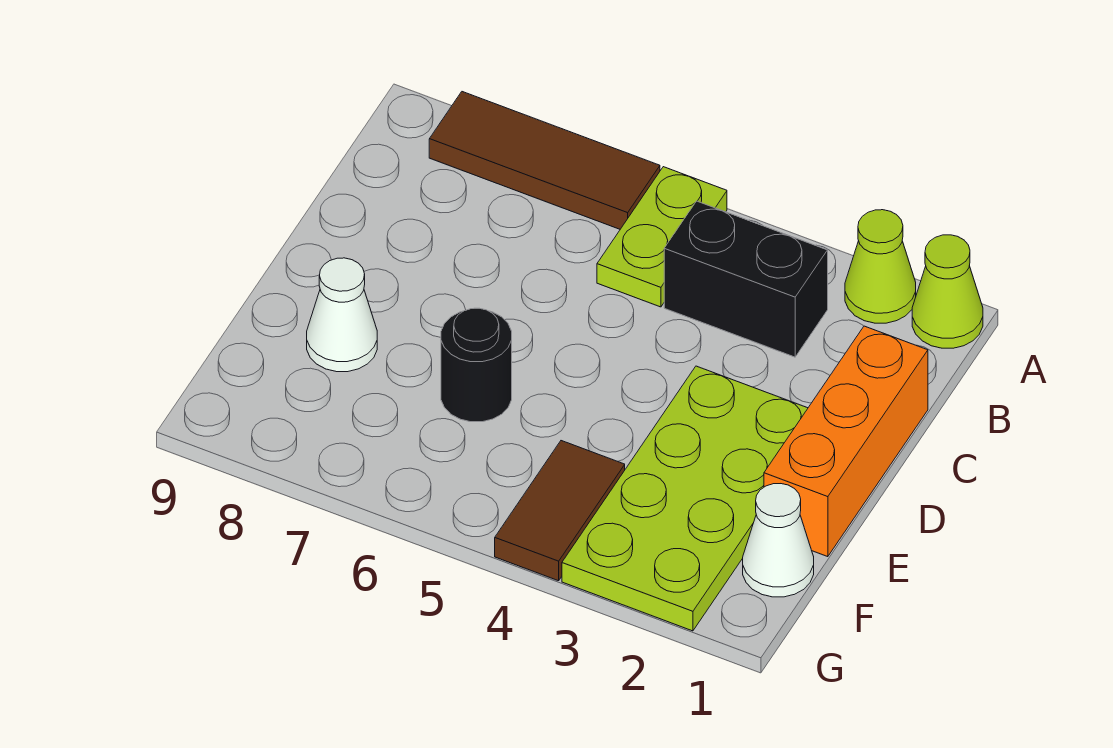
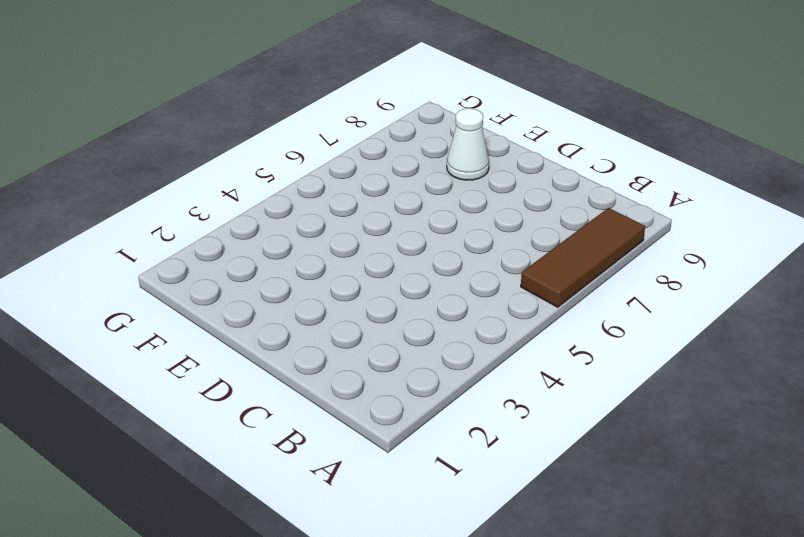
none -> lime cone A1 level 1
none -> lime cone A2 level 1

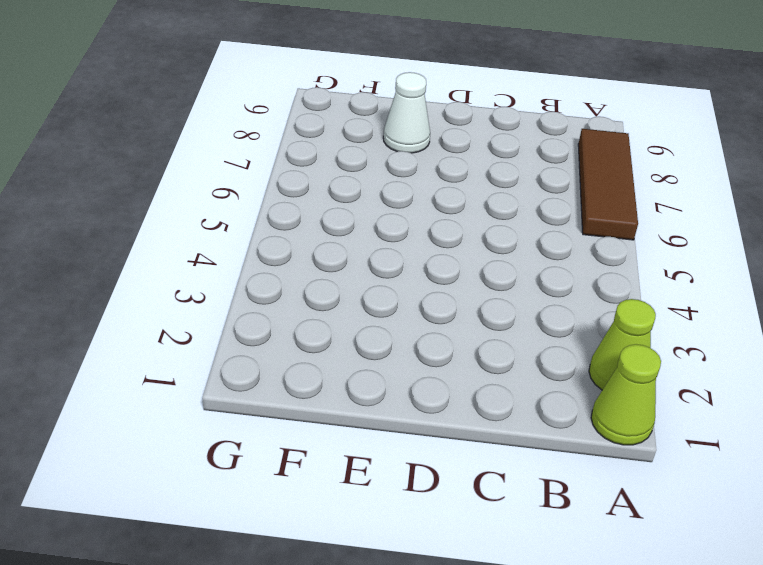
none -> lime plate A5:B5 level 1
none -> black brick B3:B4 level 1

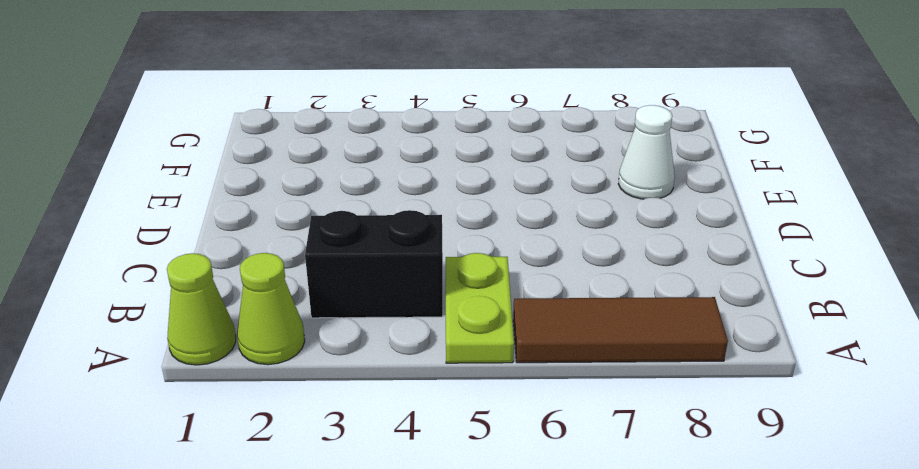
none -> orange brick C1:E1 level 1
none -> lime plate D2:G3 level 1

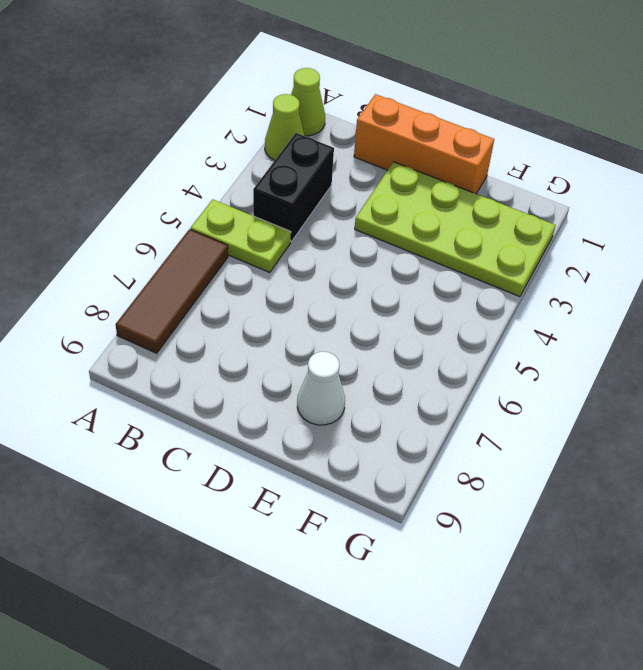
none -> black round brick E6 level 1
none -> white cone F1 level 1

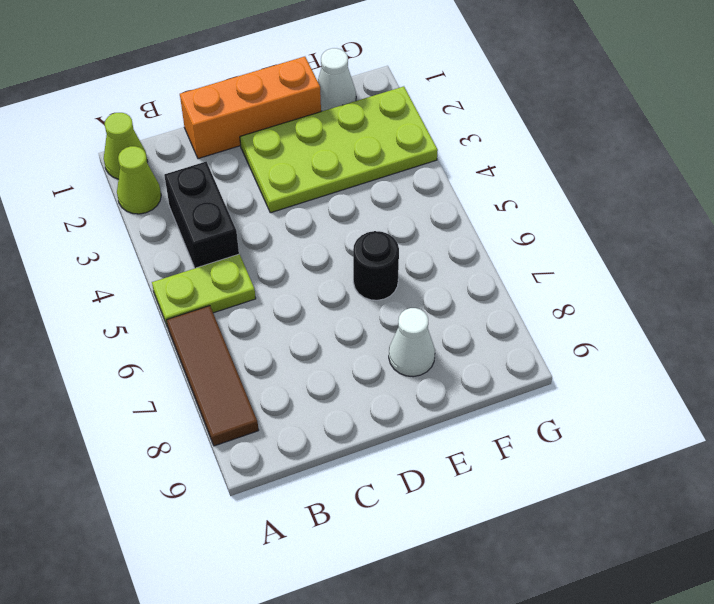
none -> brown tile F4:G4 level 1

